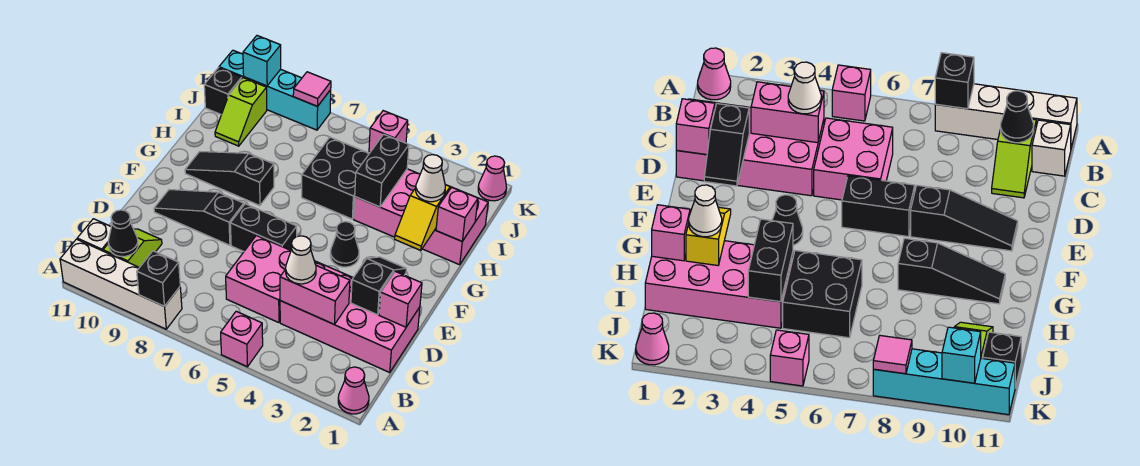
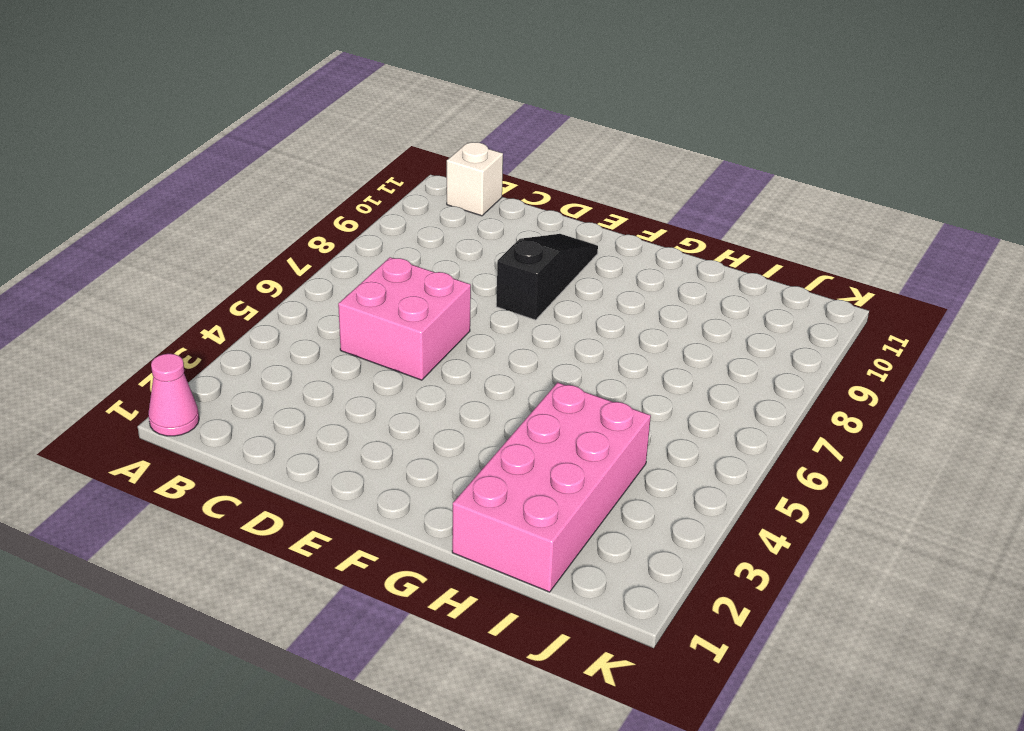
none -> pink brick A5 level 1
none -> white brick A8:A11 level 1
none -> lime slope B10:C10 level 1 top B
none -> pink brick C1:D4 level 1

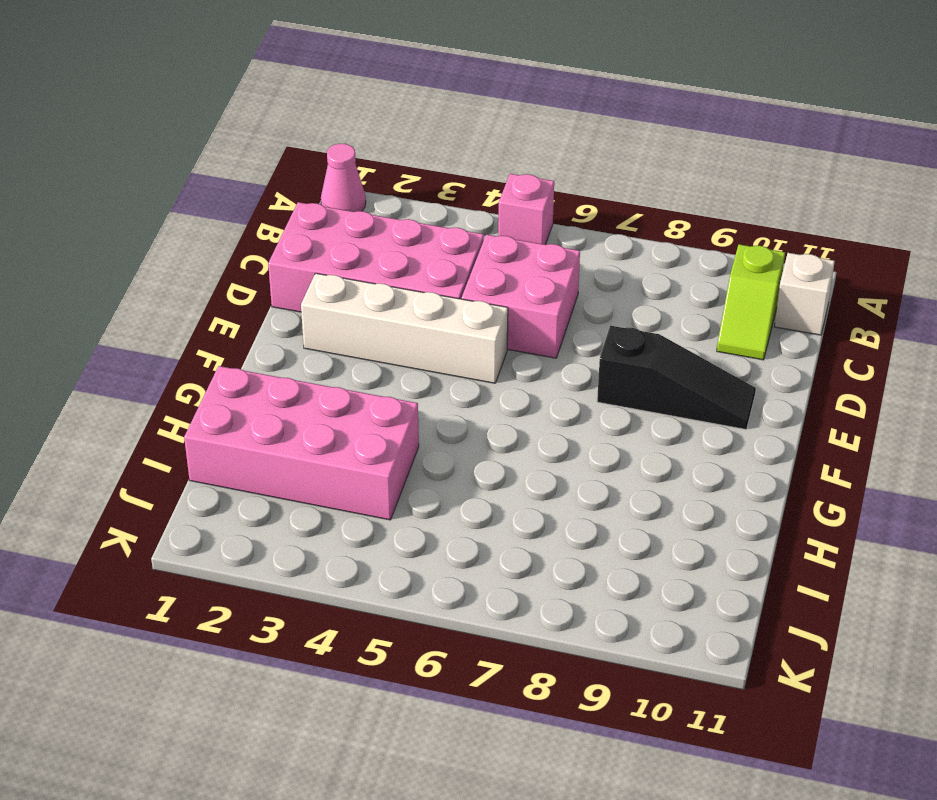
white brick E2:E5 level 1 -> white brick A8:A11 level 1
none -> black brick E6:E7 level 1
none -> black cone F4 level 1
none -> black slope G8:G10 level 1 top 8
none -> black brick H5:I6 level 1

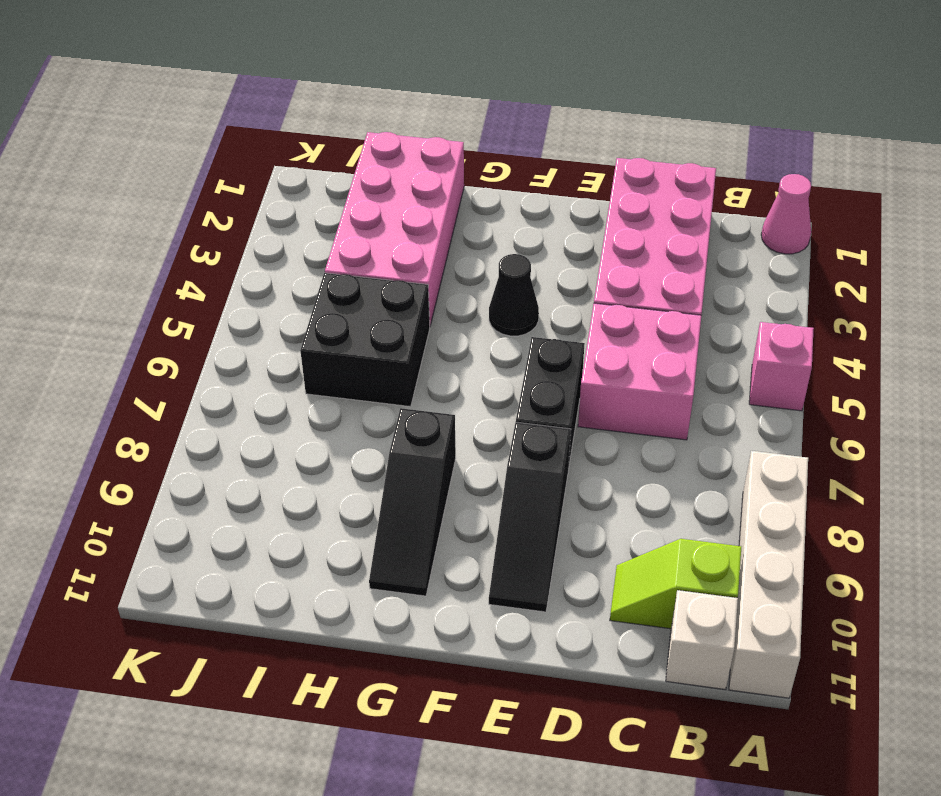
none -> lime slope I10:J10 level 1 top J
none -> black brick J11 level 1
none -> pink cone K1 level 1
none -> pink brick K5 level 1

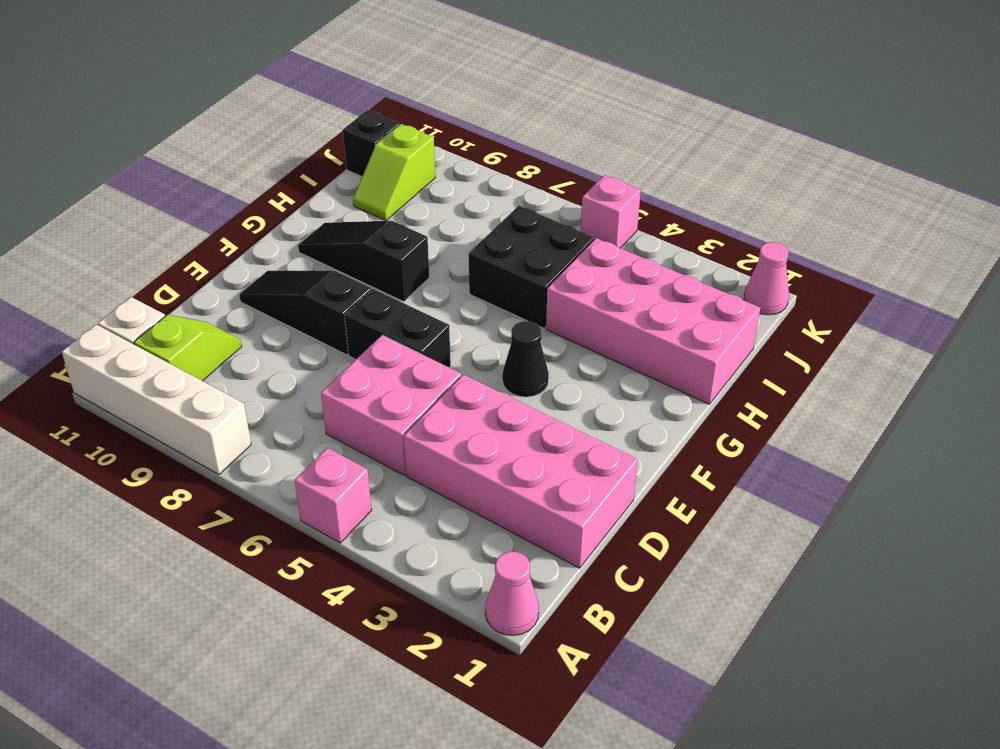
none -> cyan brick K8:K11 level 1
none -> black brick A8 level 2
none -> black cone B10 level 2
none -> pink brick C3:C4 level 2

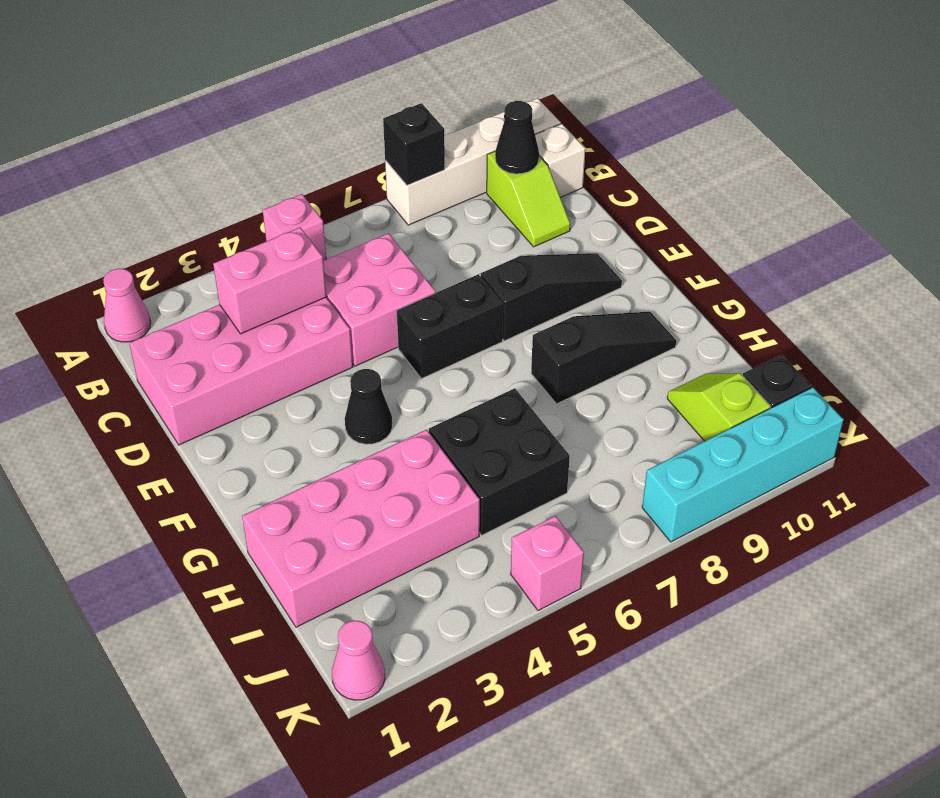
none -> pink brick D1 level 2
none -> black slope D2:E2 level 2 top D
none -> yellow slope G2:H2 level 2 top H
none -> pink brick H1 level 2

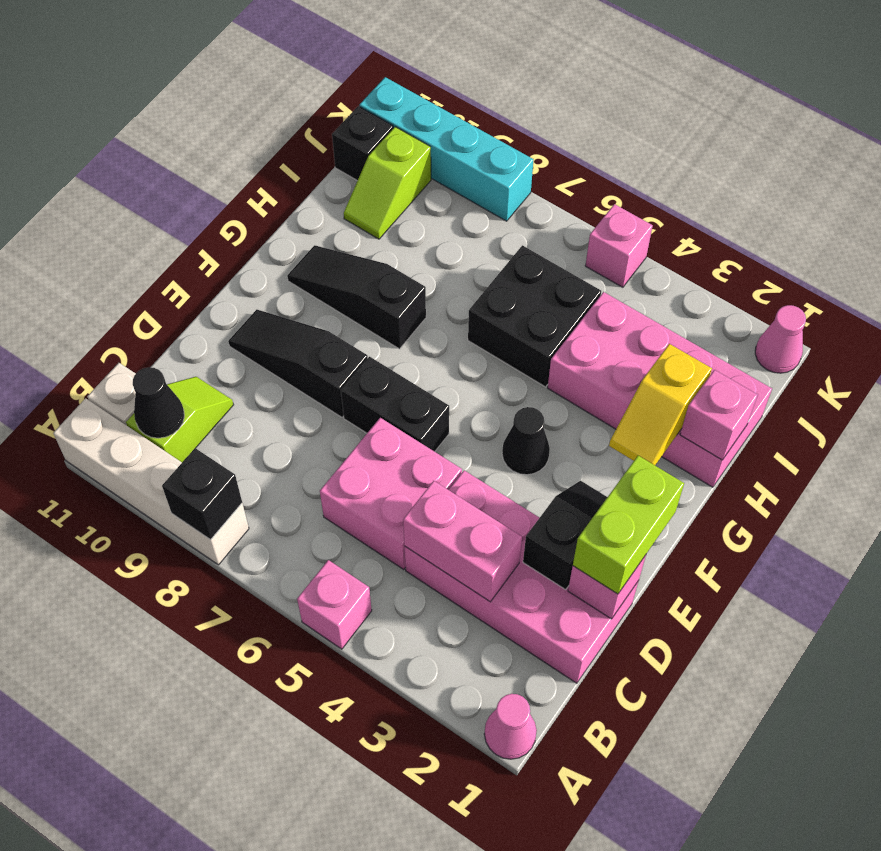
lime brick D1:E1 level 3 -> none
none -> black brick H4:I4 level 2
none -> pink tile K8 level 2
none -> cyan brick K10 level 2
none -> white cone C4 level 3

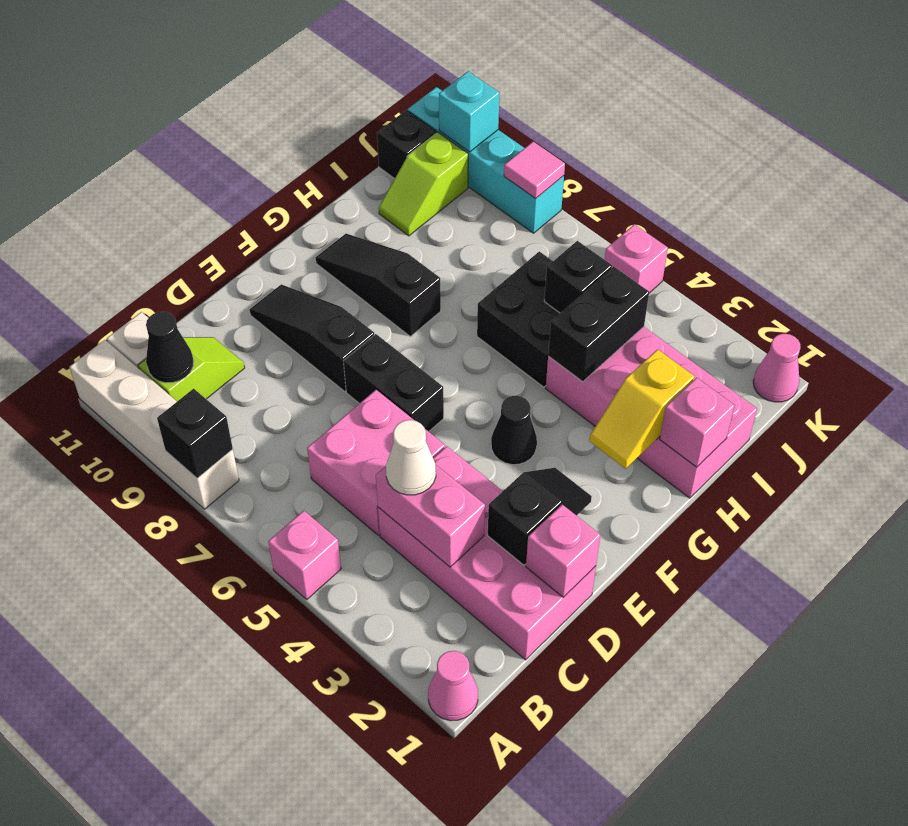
black brick I5 level 2 -> none
none -> white cone H2 level 3

